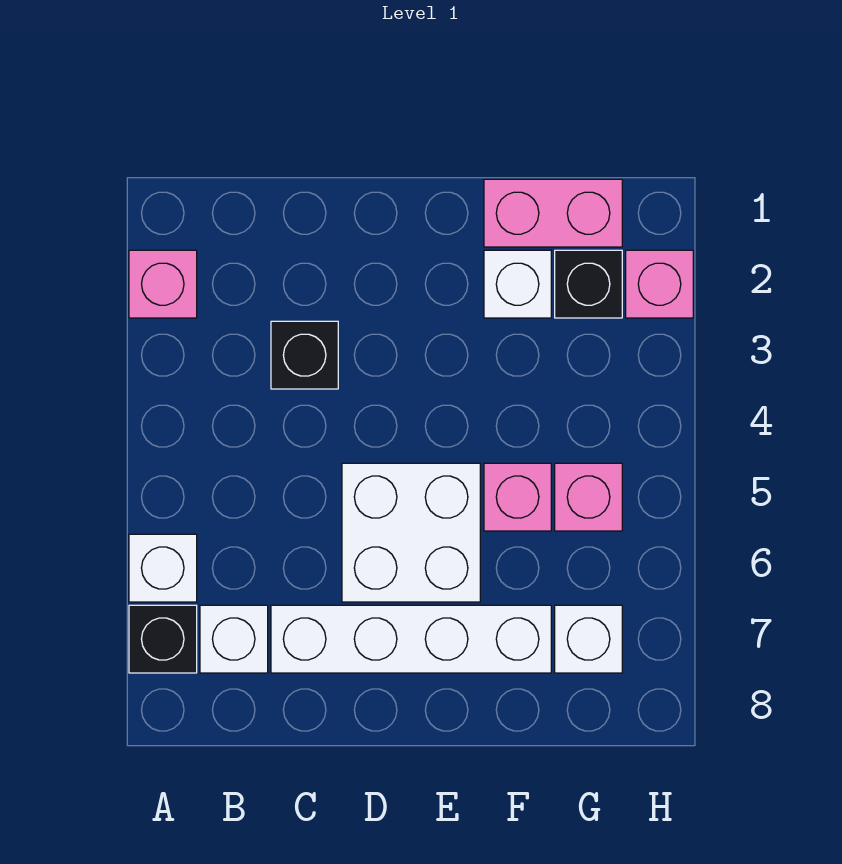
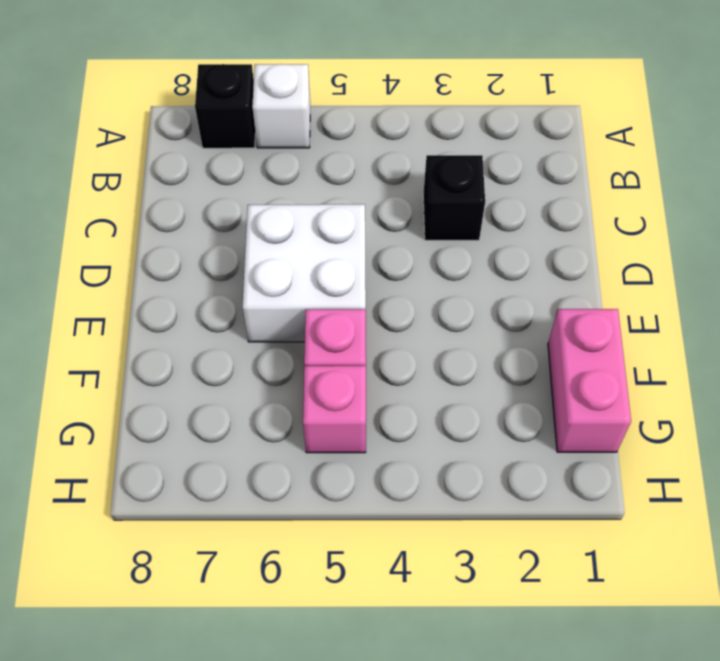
none -> pink brick A2 level 1
none -> white brick B7 level 1
none -> white brick C7:F7 level 1

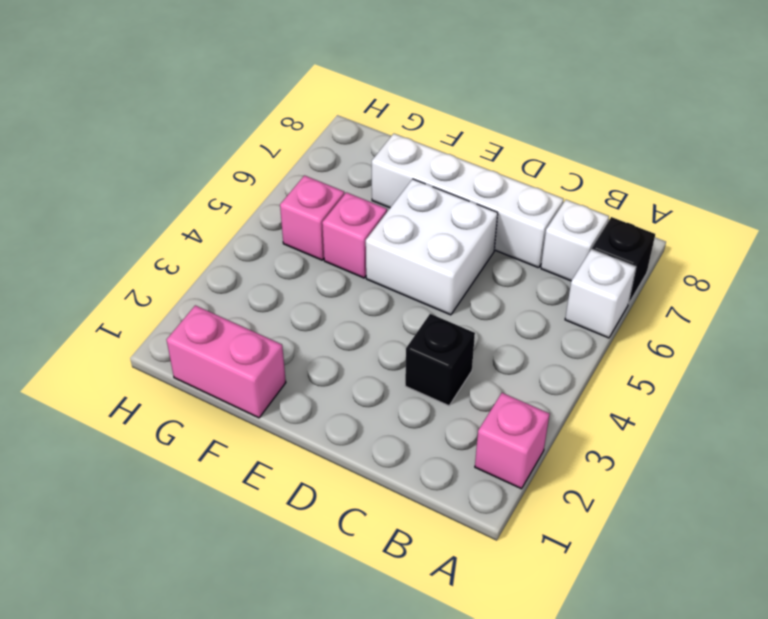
none -> white brick F2 level 1
none -> black brick G2 level 1
none -> white brick G7 level 1

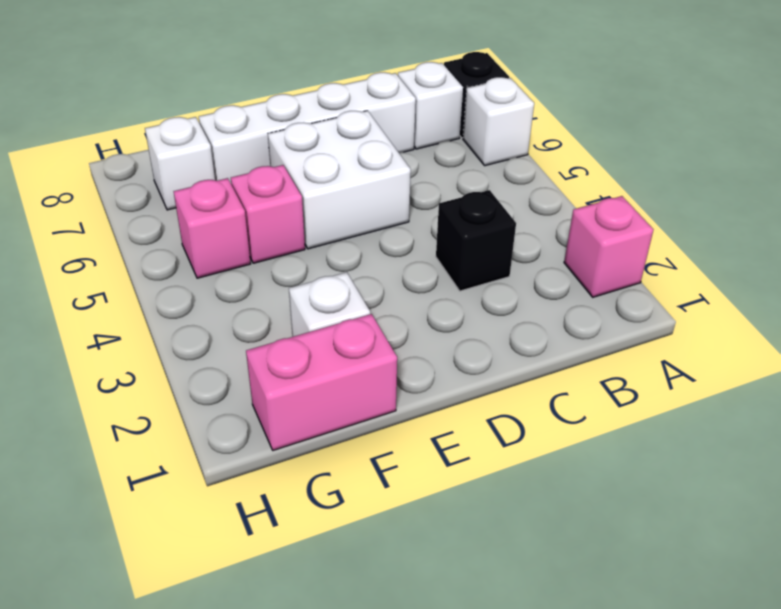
none -> black brick G2 level 1
none -> pink brick H2 level 1

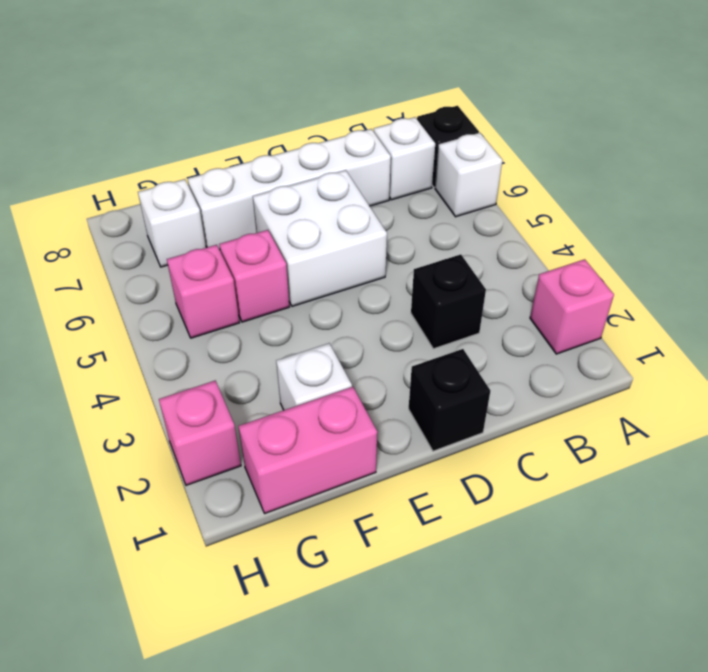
black brick D1 level 1 -> black brick G2 level 1

